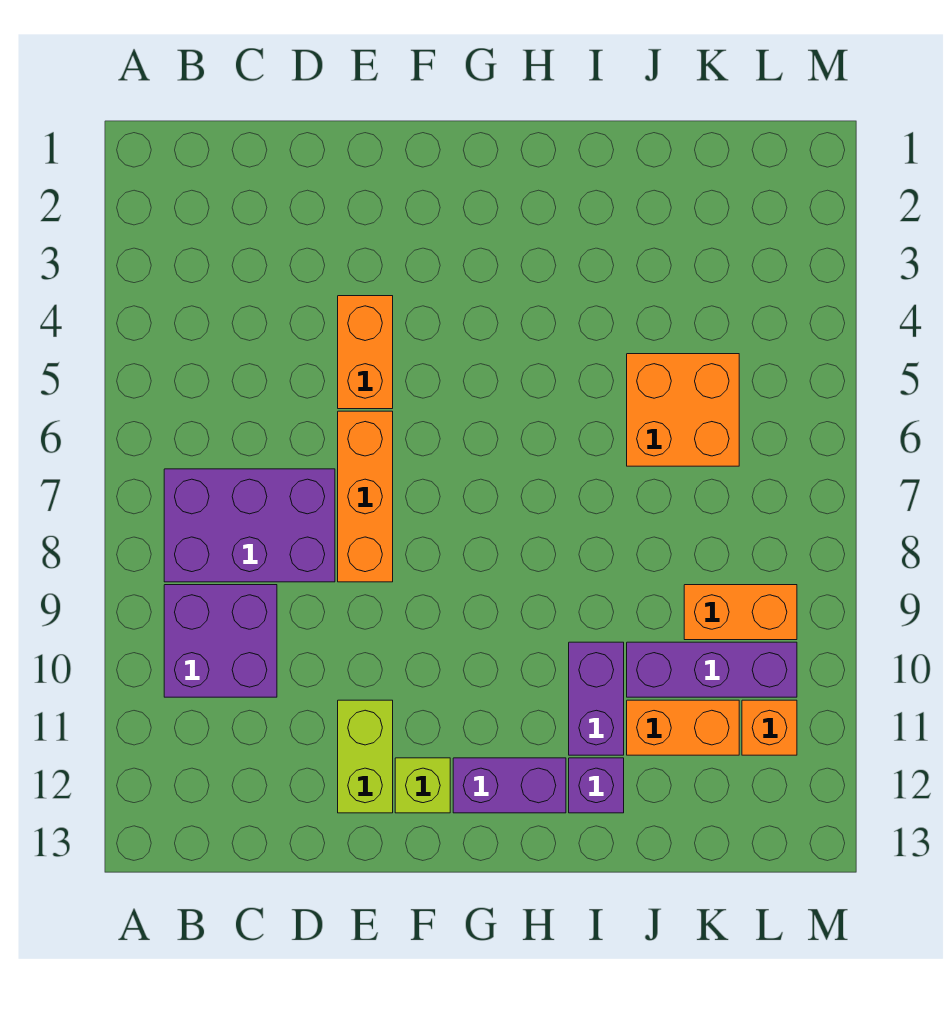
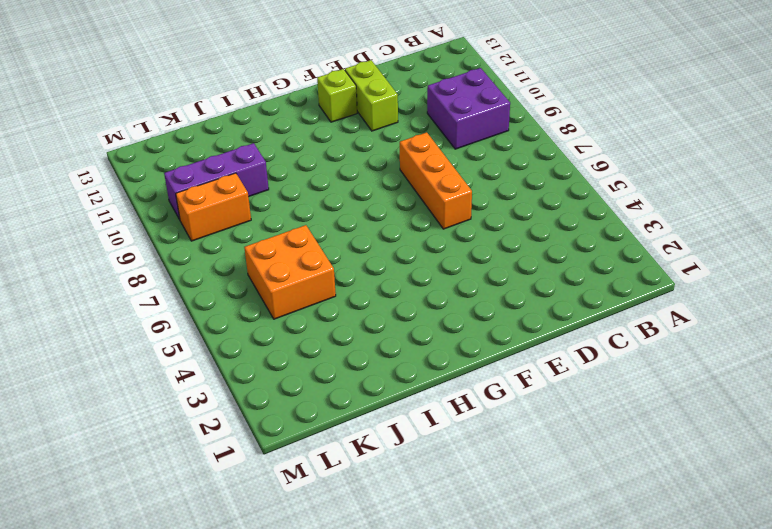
none -> purple brick B7:D8 level 1
none -> orange brick E4:E5 level 1
none -> purple brick G12:H12 level 1

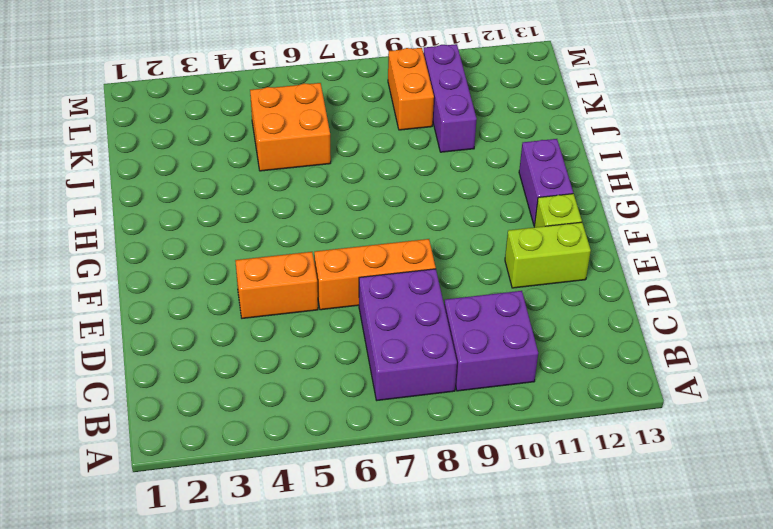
none -> purple brick I10:I11 level 1
none -> purple brick I12 level 1
none -> orange brick J11:K11 level 1

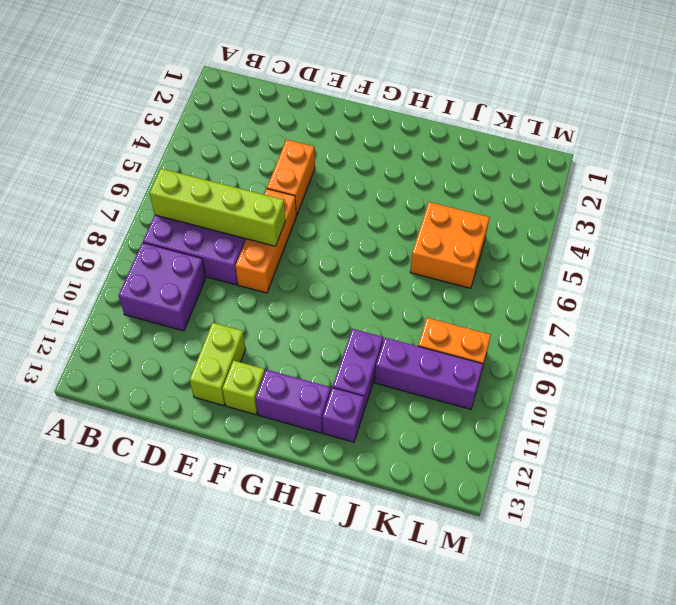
lime brick B7:E7 level 2 -> none
none -> orange brick J11:K11 level 1
none -> orange brick L11 level 1

